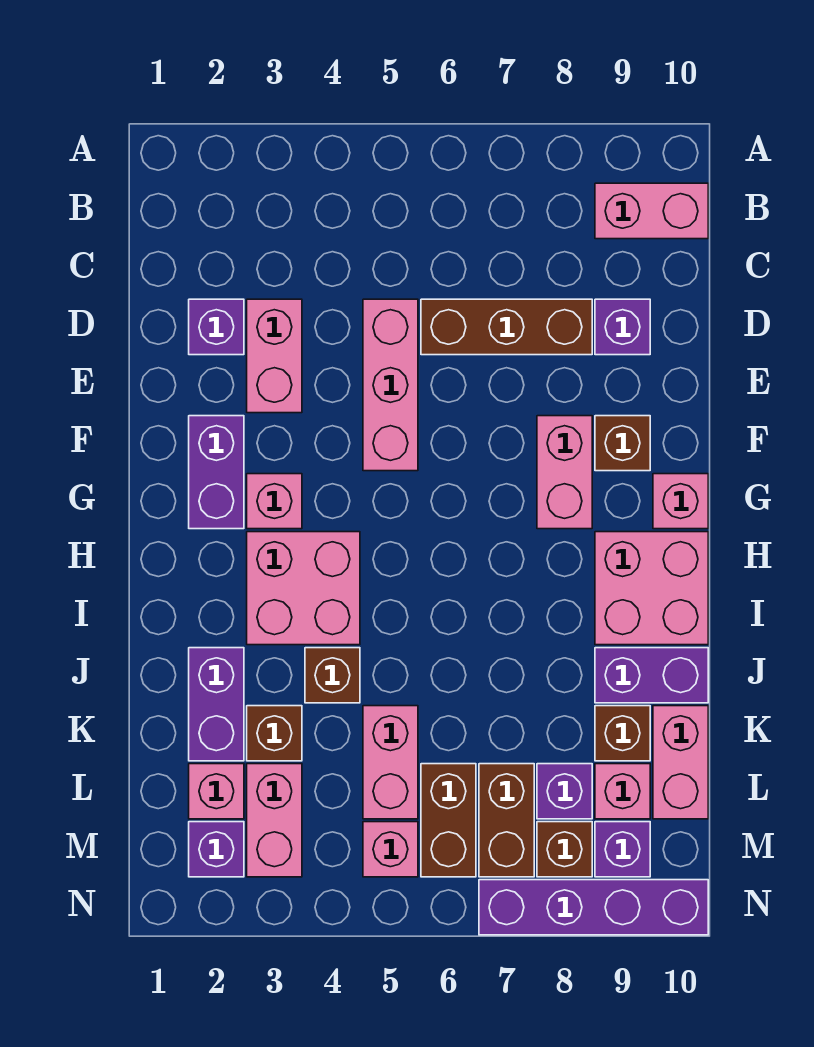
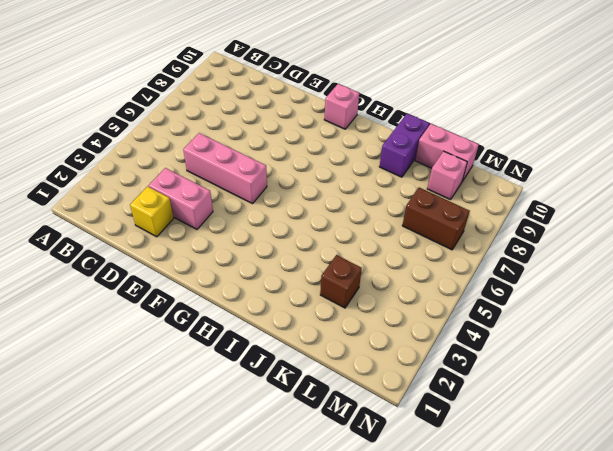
yellow brick D2 level 1 -> purple brick D2 level 1
none -> pink brick B9:B10 level 1
none -> brown brick D6:D8 level 1
none -> purple brick D9 level 1
none -> purple brick F2:G2 level 1

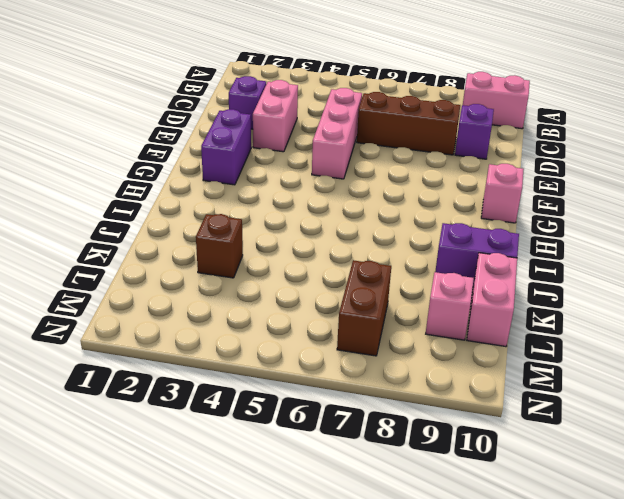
none -> pink brick F8:G8 level 1
none -> brown brick F9 level 1
none -> pink brick G3 level 1
none -> pink brick H3:I4 level 1

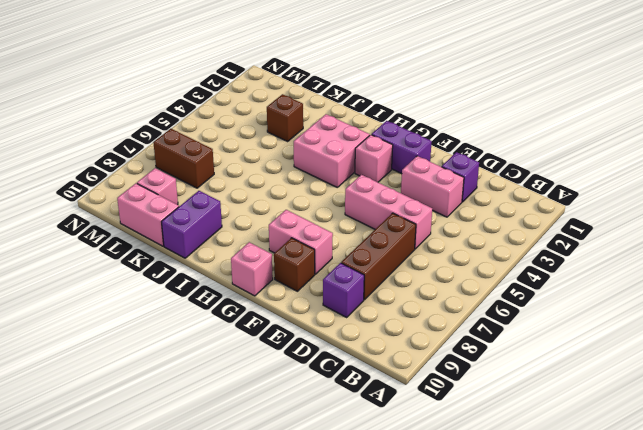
none -> pink brick B9:B10 level 1
none -> pink brick H9:I10 level 1
none -> purple brick J2:K2 level 1
none -> brown brick J4 level 1

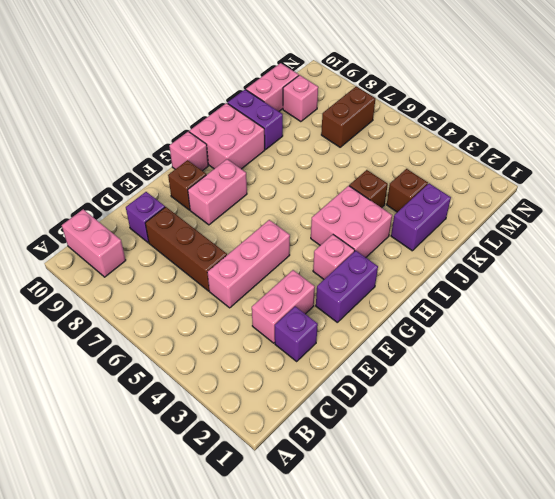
none -> pink brick K5:L5 level 1
none -> brown brick K9 level 1
none -> pink brick L2 level 1
none -> pink brick L3:M3 level 1

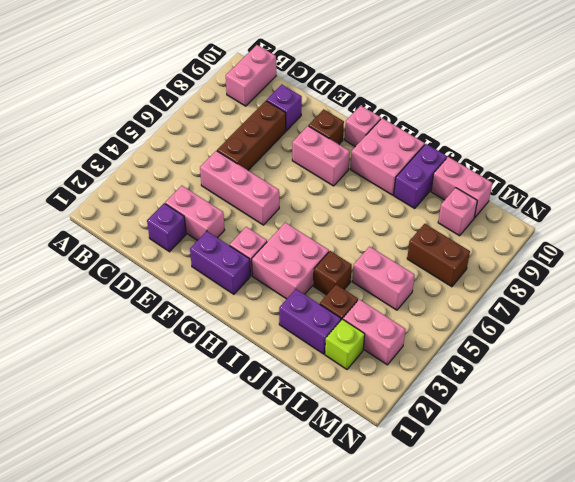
lime brick L2 level 1 -> pink brick L2 level 1
none -> brown brick K9 level 1
none -> brown brick L6:M6 level 1
none -> purple brick L8 level 1
none -> purple brick M2 level 1

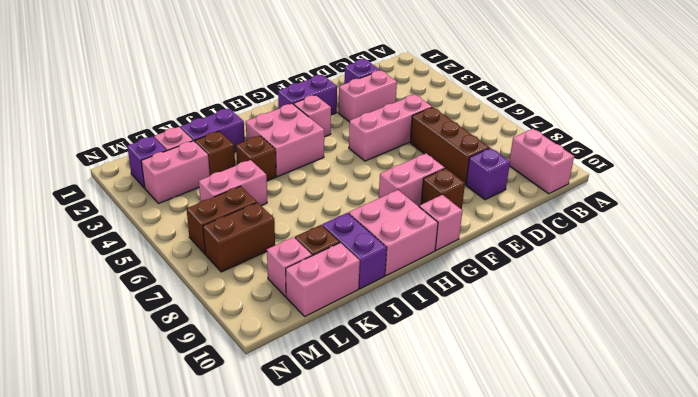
none -> purple brick L8 level 1
none -> pink brick M5 level 1
none -> brown brick M8 level 1
none -> purple brick M9 level 1

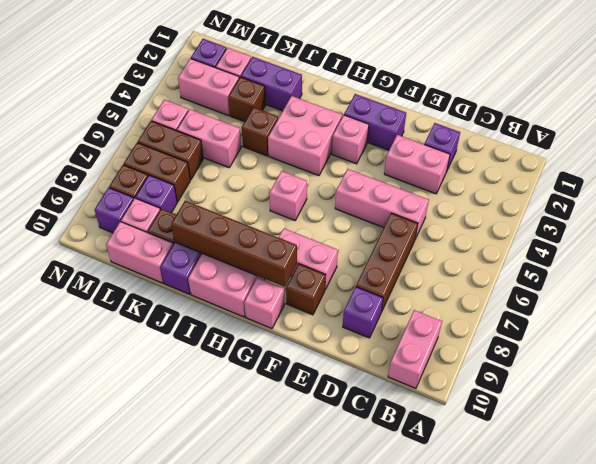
brown brick G9:J9 level 2 -> none
pink brick H6 level 1 -> none
none -> purple brick N7:N10 level 1

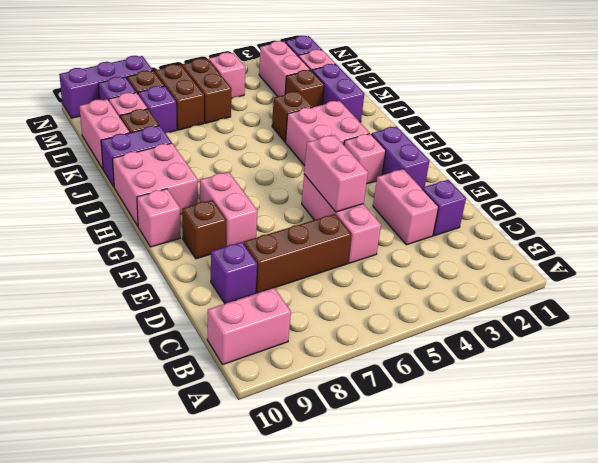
pink brick E5:F5 level 2 -> pink brick K5:L5 level 1
purple brick N8:N10 level 1 -> purple brick N7:N10 level 1

